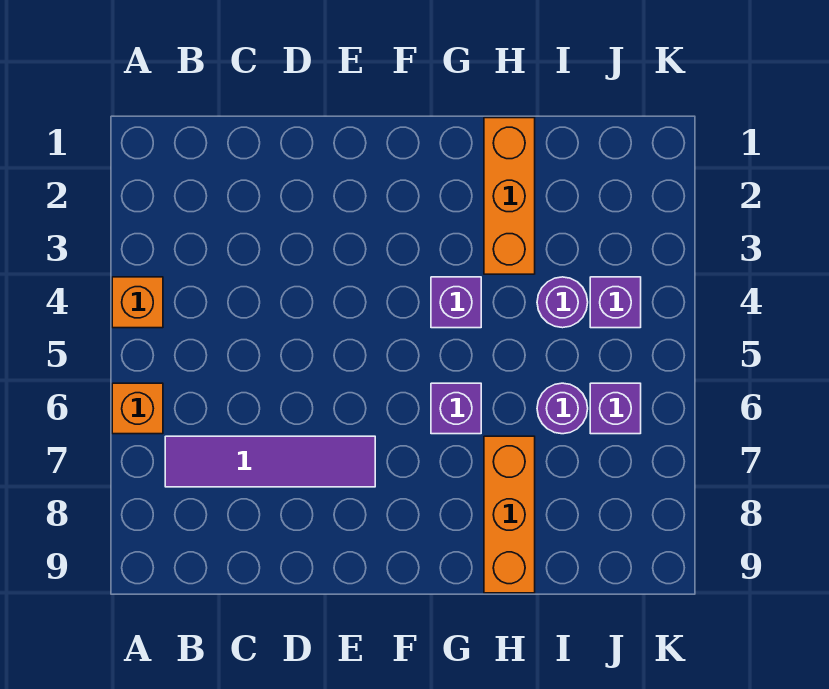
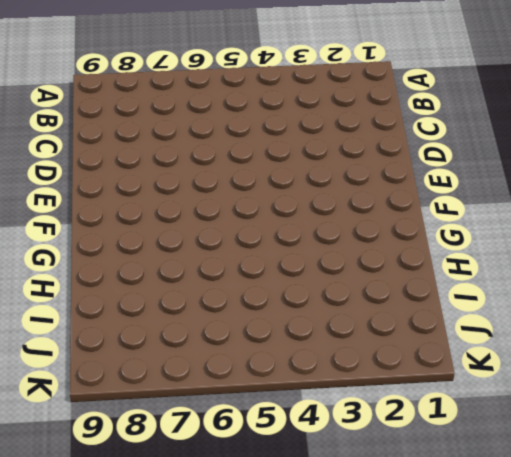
none -> orange brick A4 level 1
none -> orange brick A6 level 1

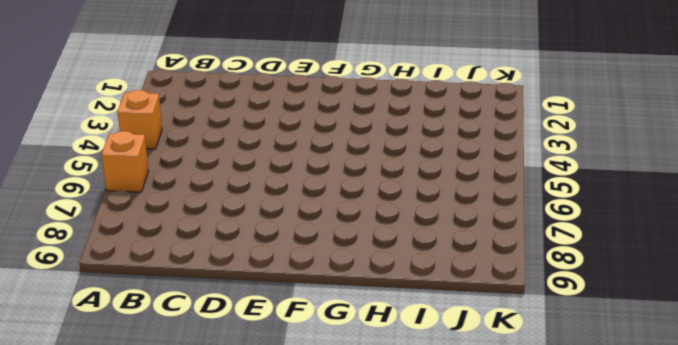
none -> purple tile B7:E7 level 1
none -> purple brick G4 level 1

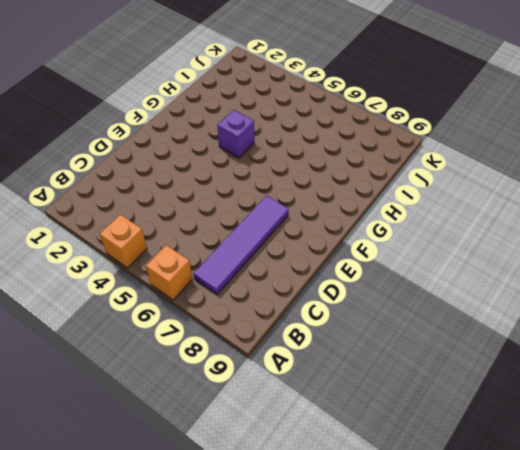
none -> purple brick G6 level 1
none -> orange brick H1:H3 level 1

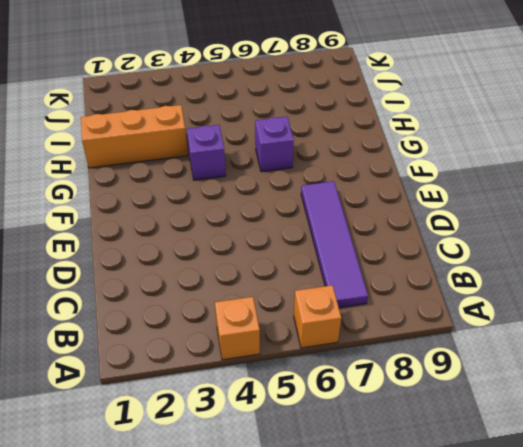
none -> orange brick H7:H9 level 1
none -> purple round brick I4 level 1

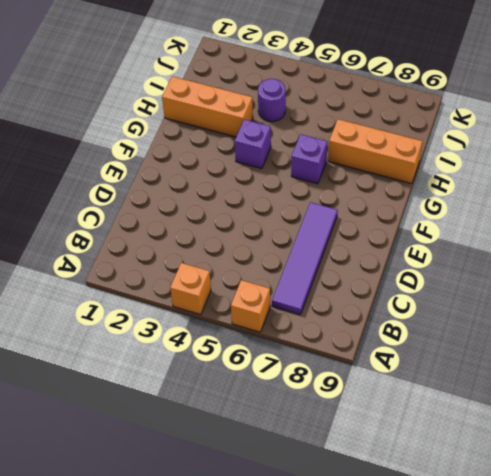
none -> purple round brick I6 level 1
none -> purple brick J4 level 1

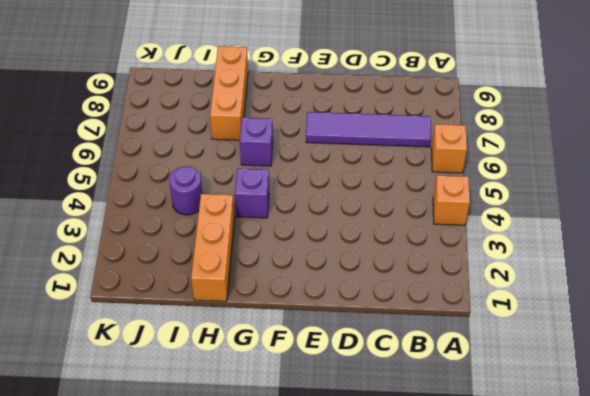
none -> purple round brick I6 level 1
none -> purple brick J4 level 1

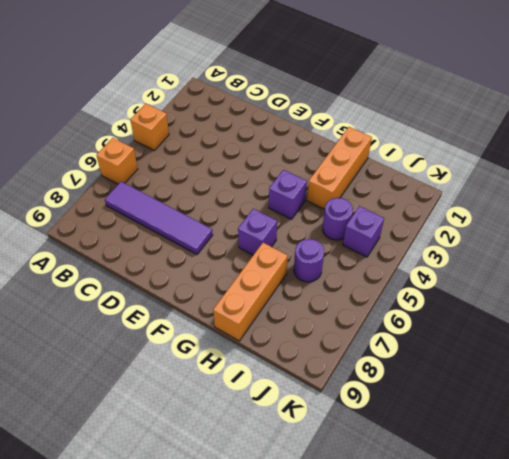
none -> purple brick J6 level 1

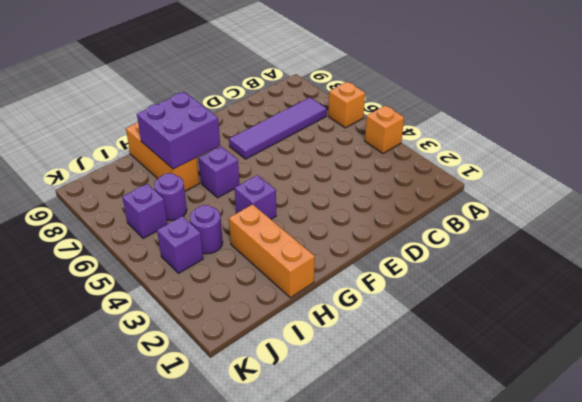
purple brick G7:H8 level 2 -> none

